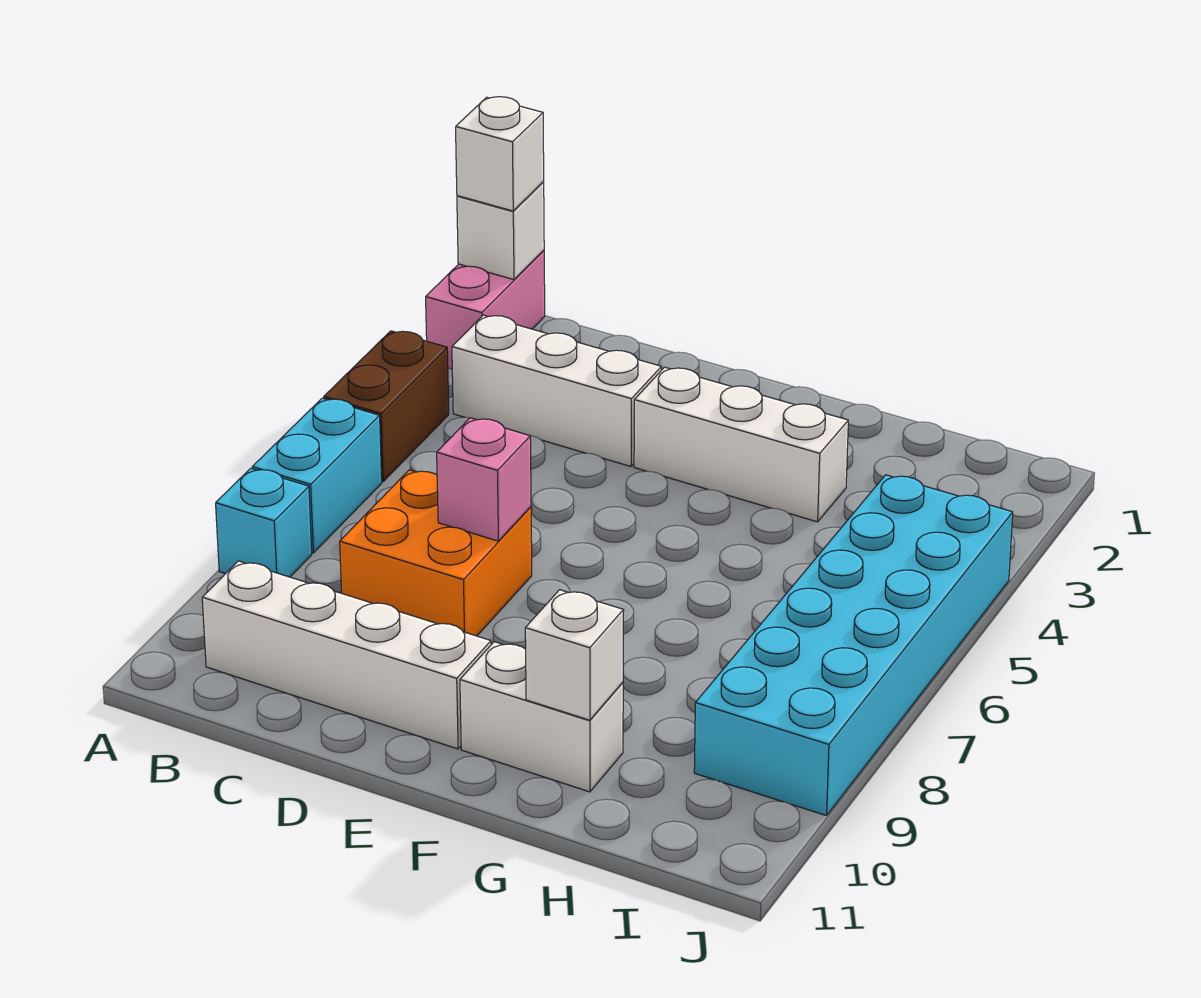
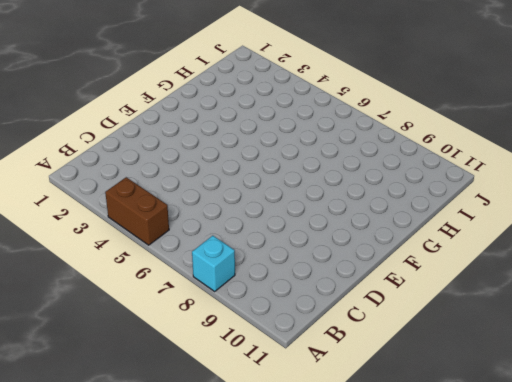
none -> pink brick A1:A2 level 1
none -> cyan brick A6:A7 level 1
none -> white brick B3:D3 level 1

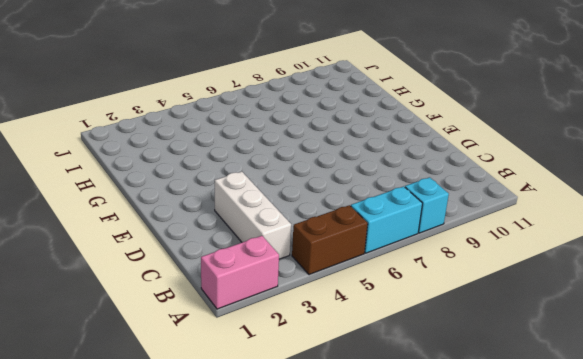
none -> white brick B10:E10 level 1
none -> orange brick C7:D8 level 1
none -> white brick E3:G3 level 1

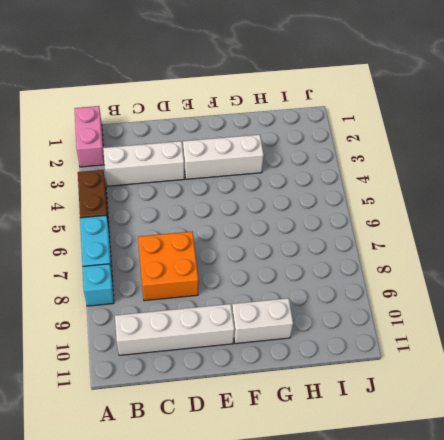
none -> cyan brick I4:J9 level 1
none -> white brick A1 level 2
none -> pink brick D7 level 2

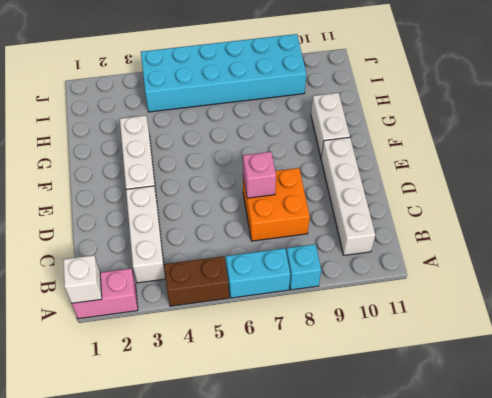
none -> white brick G10 level 2
none -> white brick A1 level 3

